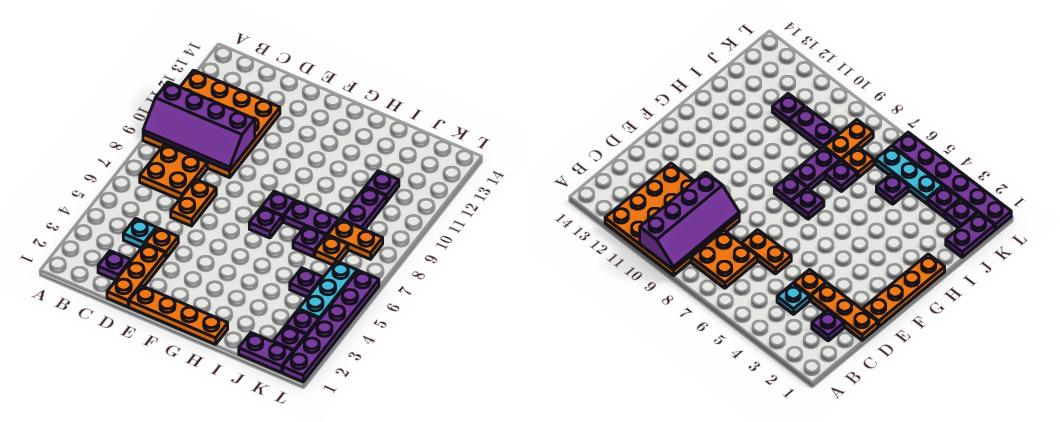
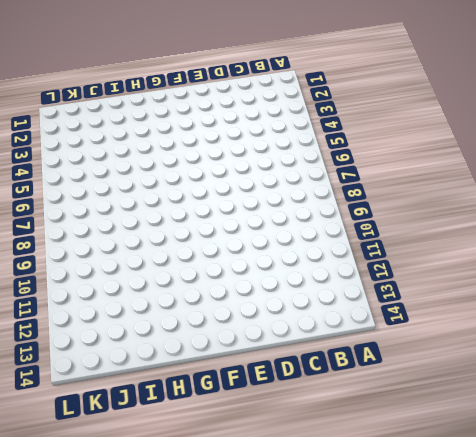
none -> orange plate A9:D12 level 1
none -> orange plate B7:C8 level 1
none -> purple plate C2 level 1

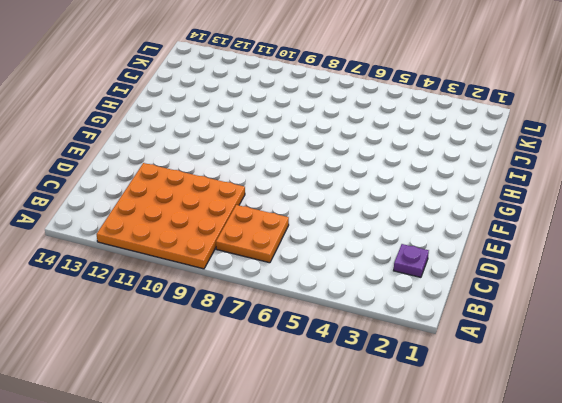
none -> cyan plate C4 level 1
none -> orange plate D1:D3 level 1
none -> orange plate D4 level 1

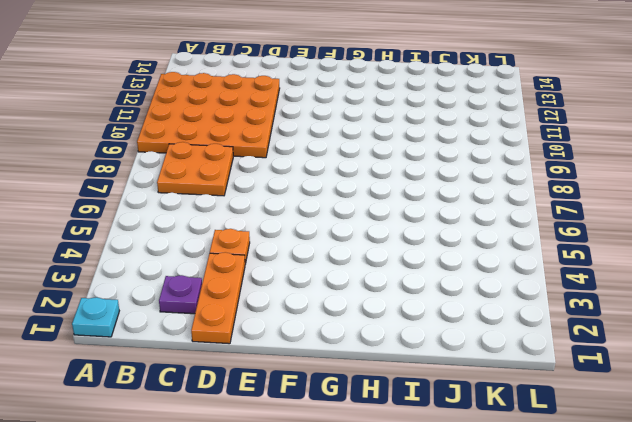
cyan plate A1 level 1 -> cyan plate C4 level 1
none -> orange plate D6:D7 level 1
none -> orange plate E1:H1 level 1
none -> purple plate G7 level 1

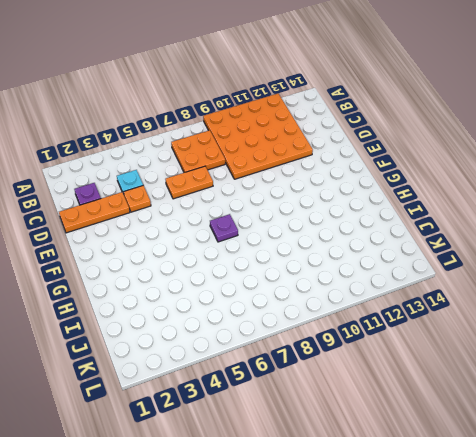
none -> orange plate E1:H1 level 1
none -> purple plate G8 level 1
none -> purple plate H8:I8 level 1

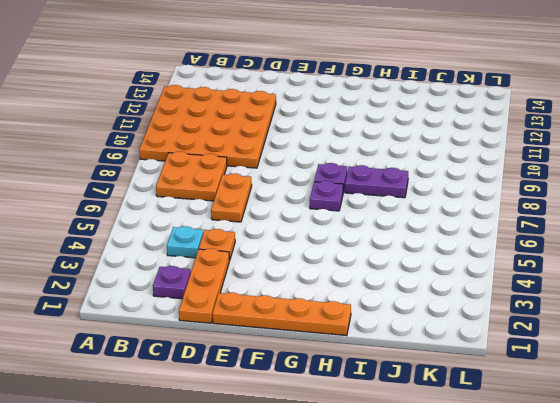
none -> purple plate I7 level 1
none -> purple plate J1:K1 level 1
none -> purple plate J5 level 1

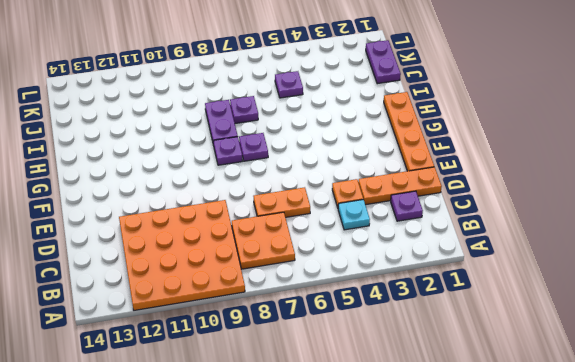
none -> orange plate J7 level 1
none -> orange plate J8:K8 level 1
none -> purple plate J9:J10 level 1

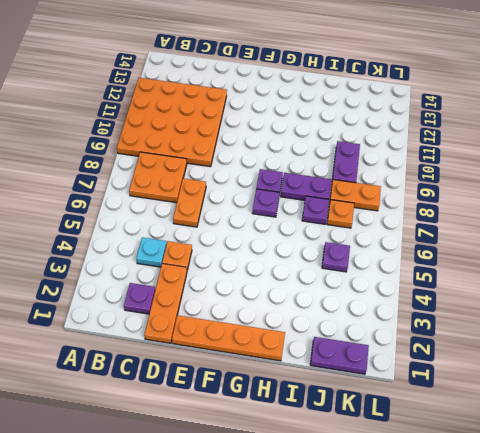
none -> purple plate J11 level 1
none -> purple plate K2 level 1
none -> purple plate K3 level 1

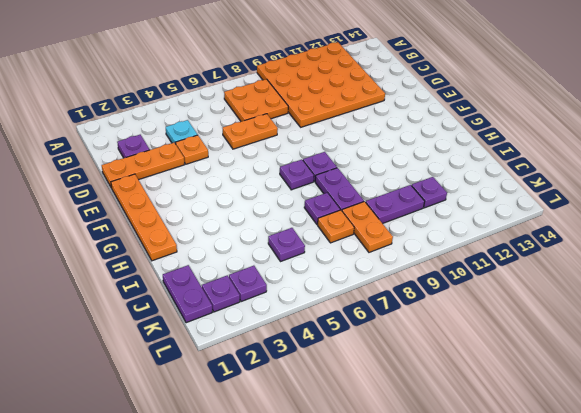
none -> cyan plate K4:K6 level 1
none -> purple plate L1:L6 level 1
none -> purple slope A9:D10 level 2 top 10

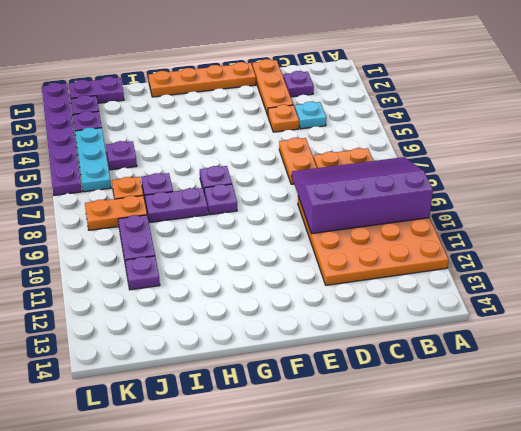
purple slope A8:D10 level 2 top 10 -> purple slope A9:D10 level 2 top 10

